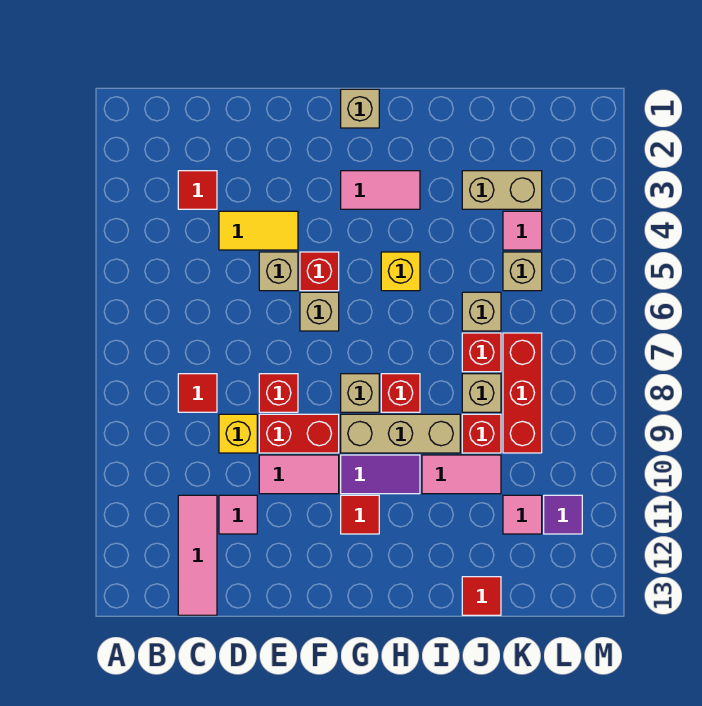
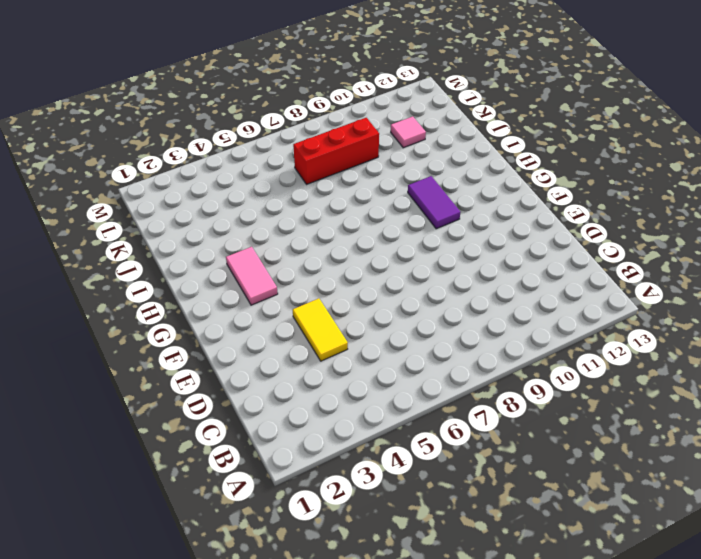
none -> red tile C3 level 1
none -> red tile C8 level 1
none -> pink tile C11:C13 level 1
none -> yellow brick D9 level 1

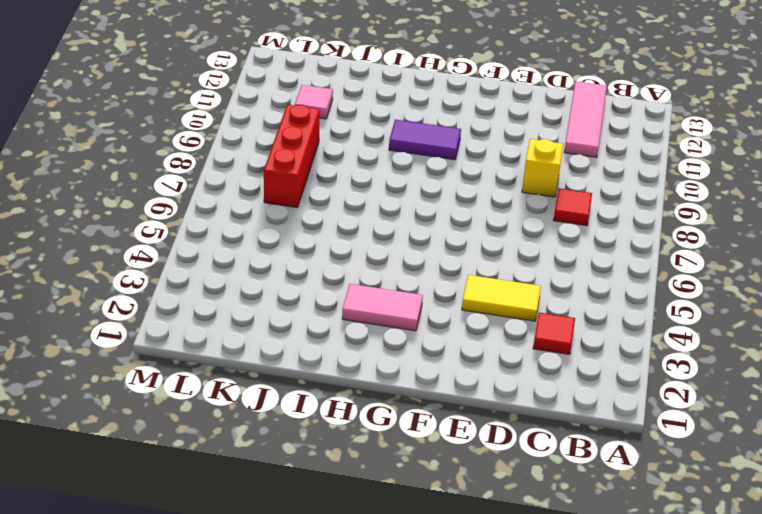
none -> pink tile D11 level 1
none -> tan brick E5 level 1
none -> red brick E8 level 1
none -> red brick E9:F9 level 1

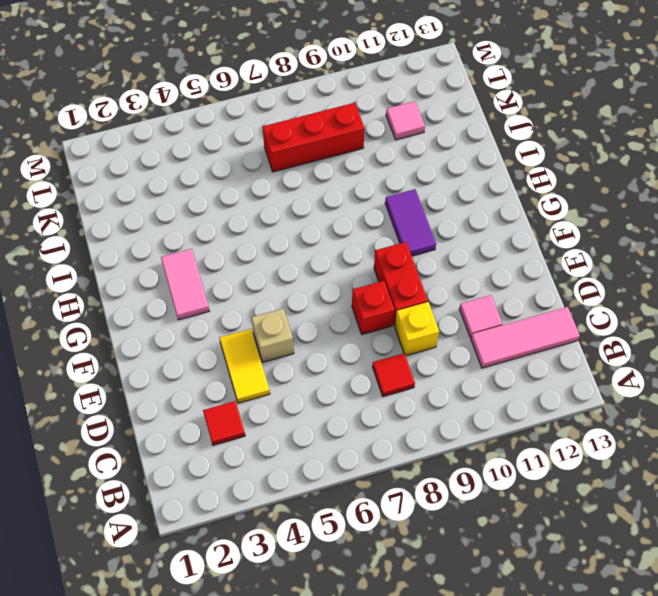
none -> pink tile E10:F10 level 1
none -> red brick F5 level 1
none -> tan brick F6 level 1
none -> tan brick G1 level 1

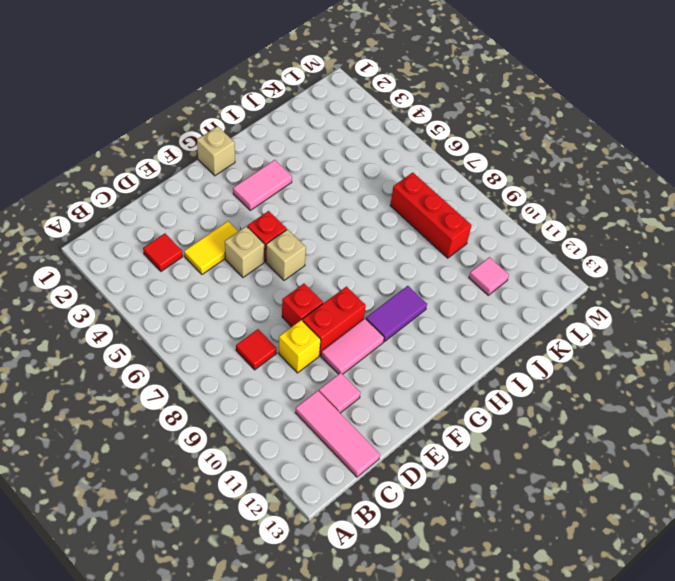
none -> tan brick G8 level 1
none -> tan brick G9:I9 level 1
none -> red tile G11 level 1
none -> yellow brick H5 level 1

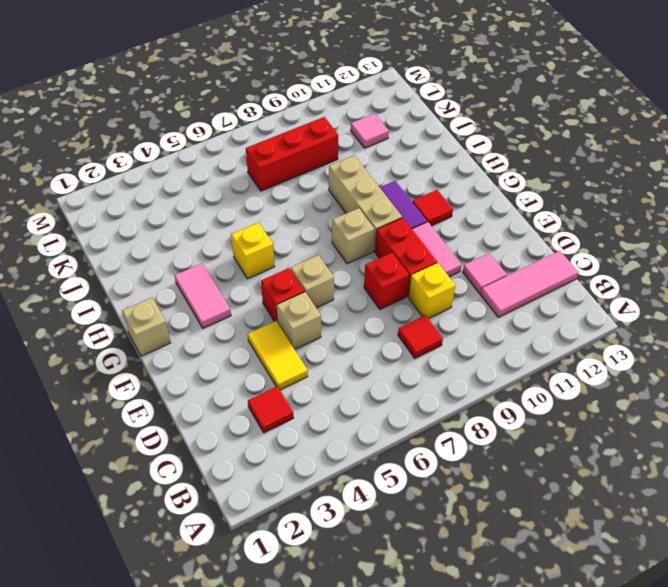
none -> red brick H8 level 1
none -> pink tile I10:J10 level 1
none -> tan brick J3:K3 level 1
none -> tan brick J6 level 1

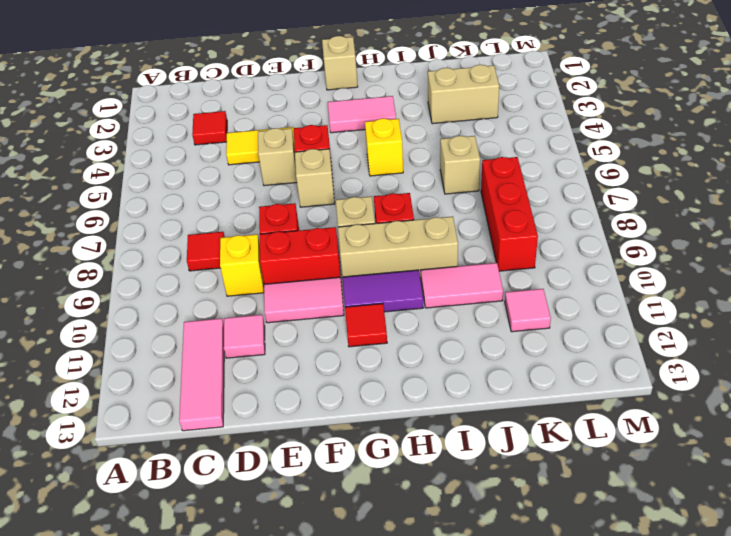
none -> red brick J7 level 1
none -> tan brick J8 level 1
none -> red brick J9 level 1
none -> red tile J13 level 1

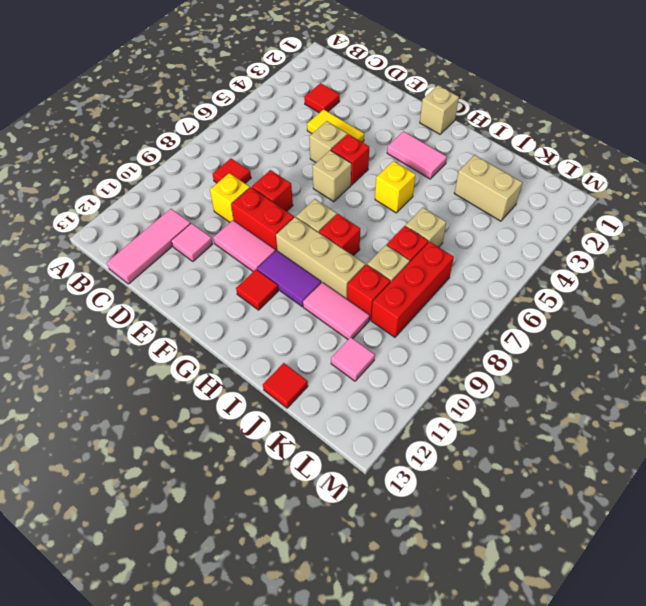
none -> pink tile K4 level 1
none -> tan brick K5 level 1
none -> purple tile L11 level 1

